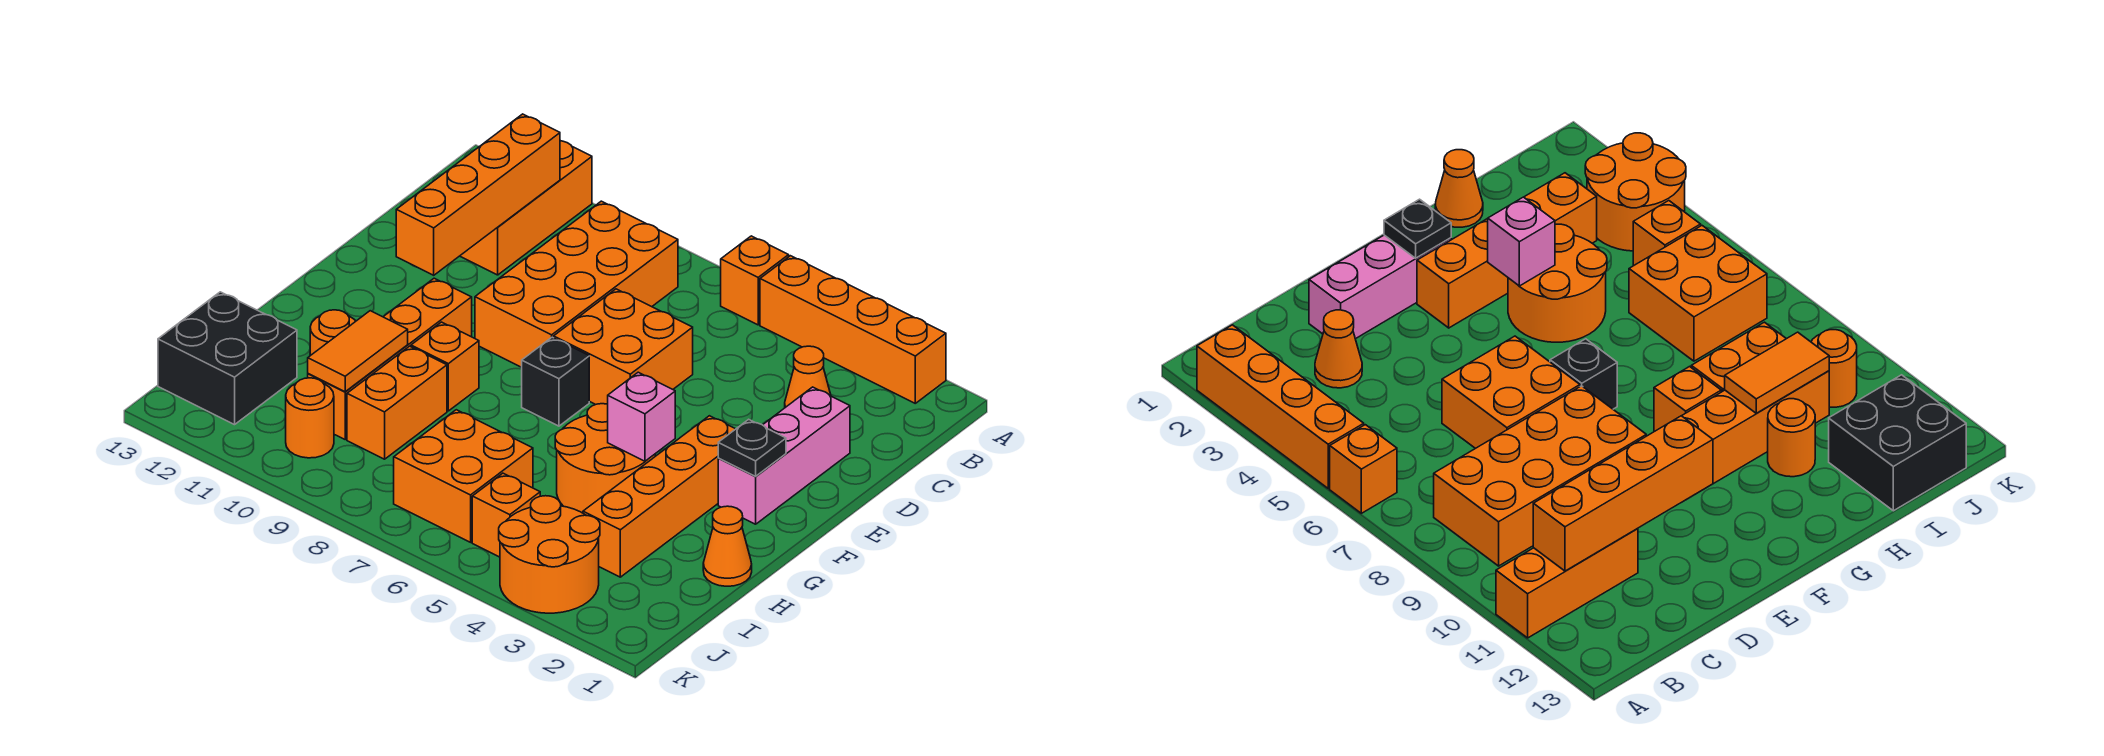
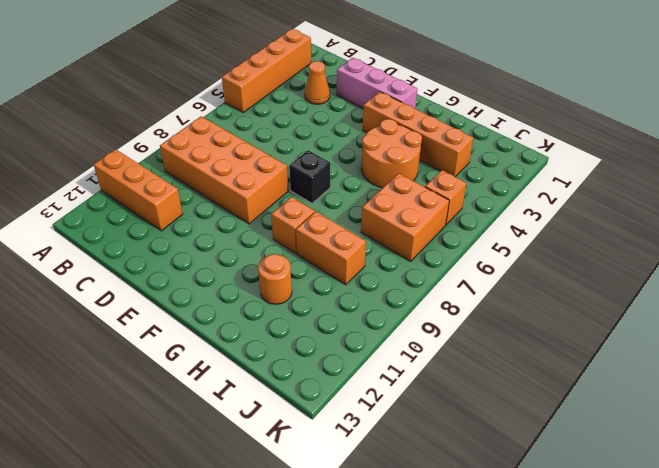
none -> orange brick A6 level 1
none -> orange brick D6:E7 level 1
none -> orange brick F10:I10 level 1

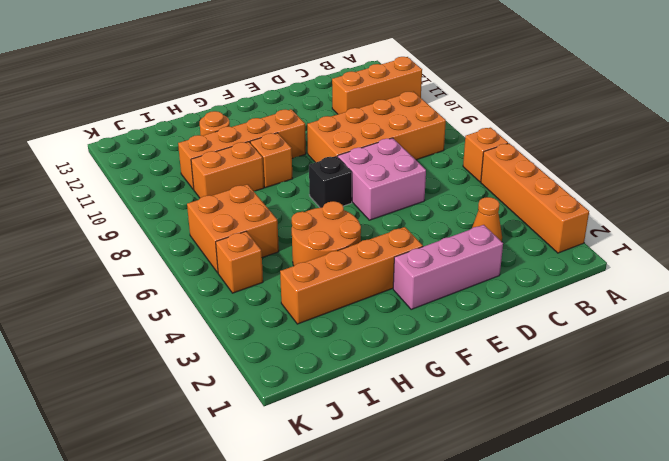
pink brick D6:E7 level 1 -> orange brick D6:E7 level 1
none -> orange cone H1 level 1
none -> black brick I12:J13 level 1
none -> orange round brick J3:K4 level 1

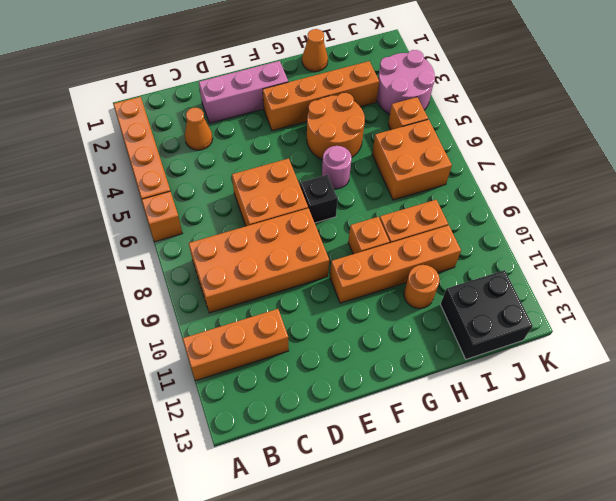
pink round brick G6 level 1 -> none
pink round brick J3:K4 level 1 -> orange round brick J3:K4 level 1
none -> orange round brick J10 level 1
none -> orange brick B11:E11 level 2
none -> black plate F2 level 2

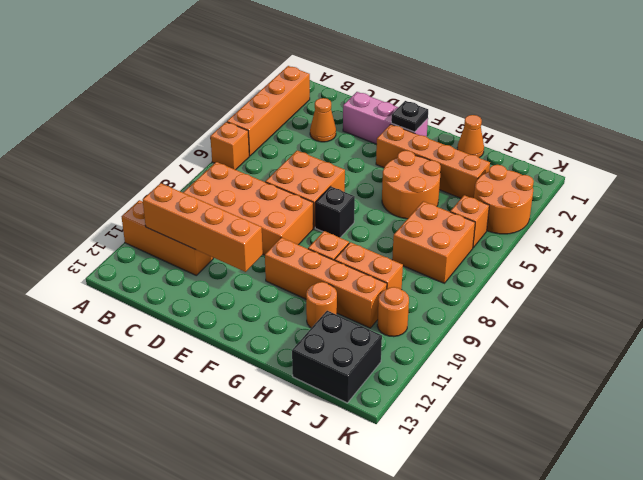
none -> pink brick G4 level 2
none -> orange tile H10:I10 level 2

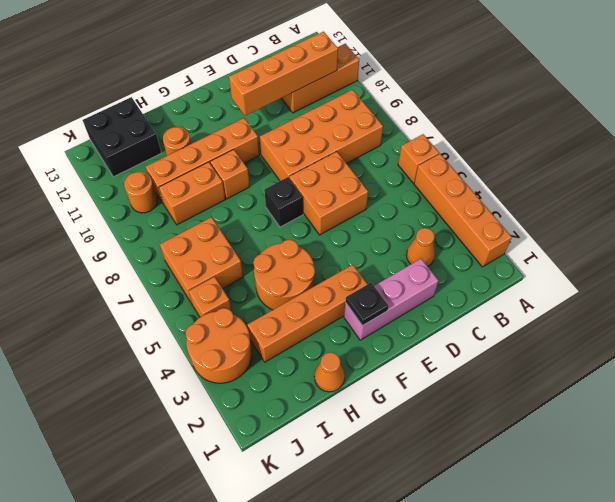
none -> pink brick G4 level 2
none -> orange tile H10:I10 level 2

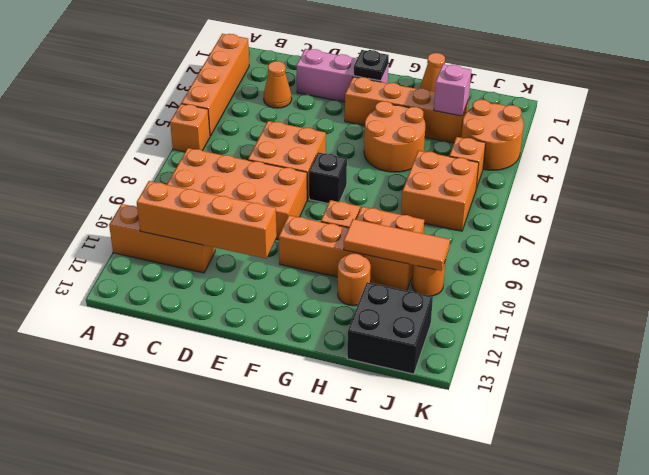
orange tile H10:J10 level 2 -> orange tile H10:I10 level 2
pink brick I3 level 2 -> pink brick G4 level 2

